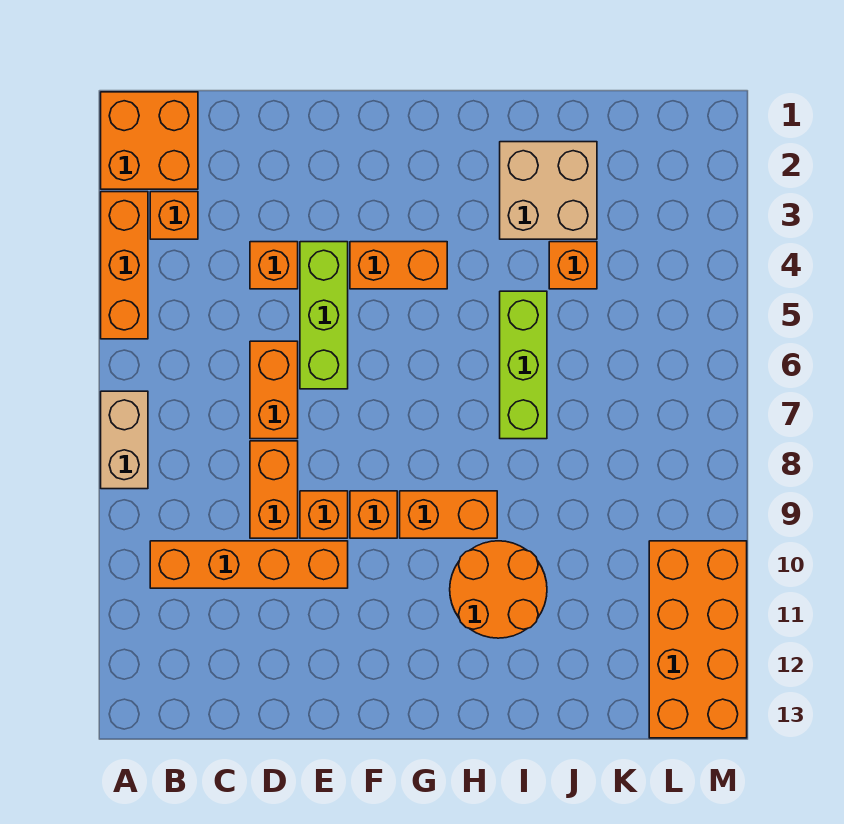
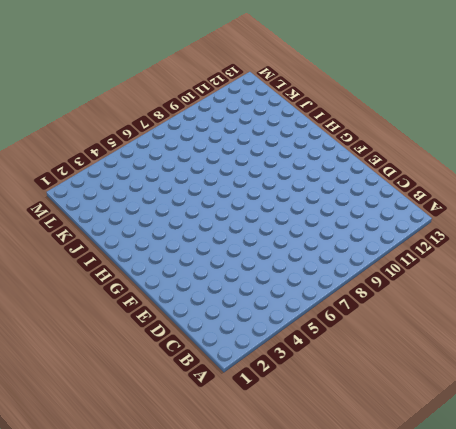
none -> orange brick A1:B2 level 1
none -> orange brick A3:A5 level 1
none -> tan brick A7:A8 level 1

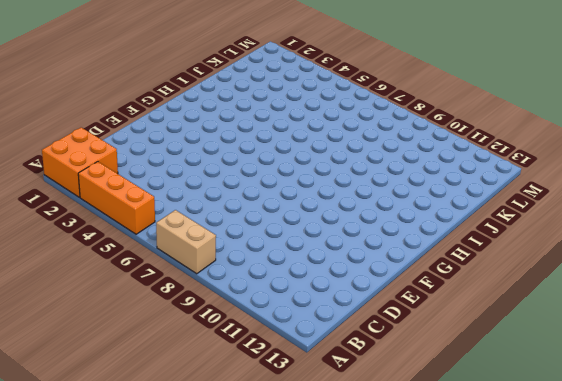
none -> orange brick B3 level 1
none -> orange brick B10:E10 level 1
none -> orange brick D4 level 1

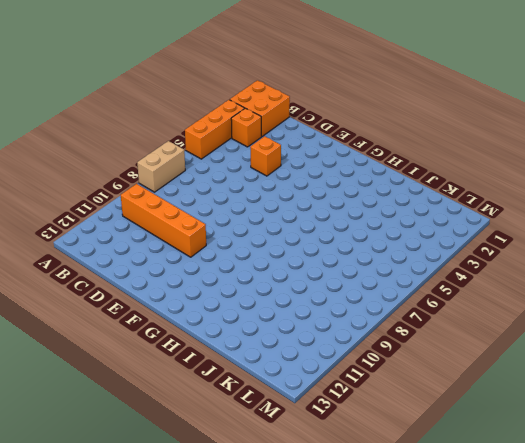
none -> orange brick D6:D7 level 1
none -> orange brick D8:D9 level 1
none -> lime brick E4:E6 level 1

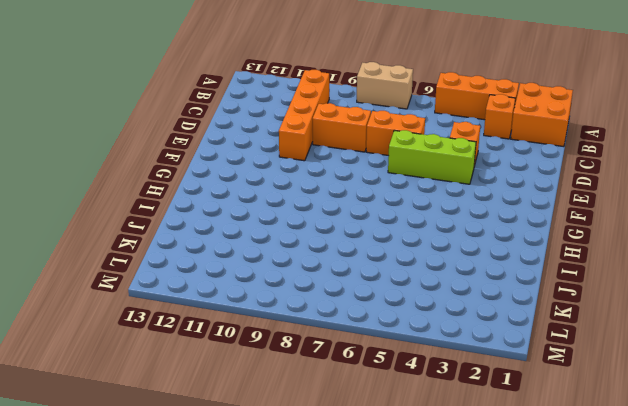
none -> orange brick E9 level 1
none -> orange brick F4:G4 level 1
none -> orange brick F9 level 1

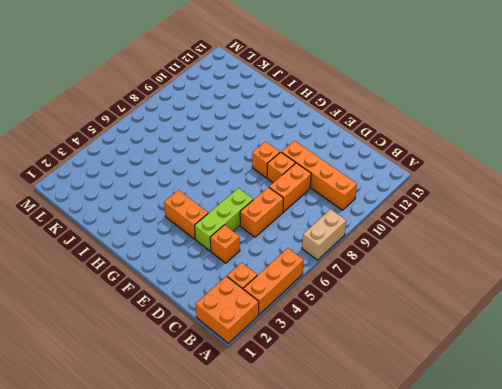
none -> orange brick G9:H9 level 1
none -> orange round brick H10:I11 level 1
none -> tan brick I2:J3 level 1

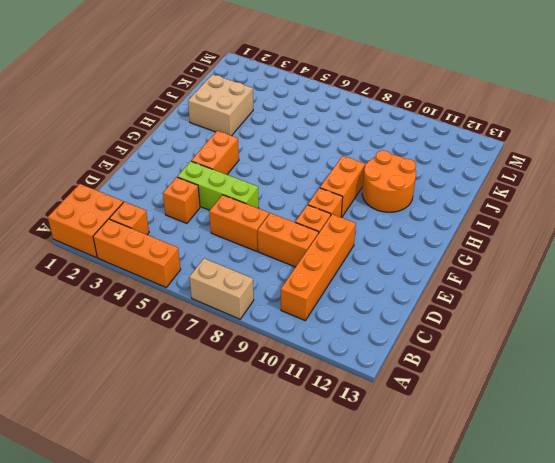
none -> lime brick I5:I7 level 1
none -> orange brick J4 level 1
none -> orange brick L10:M13 level 1

